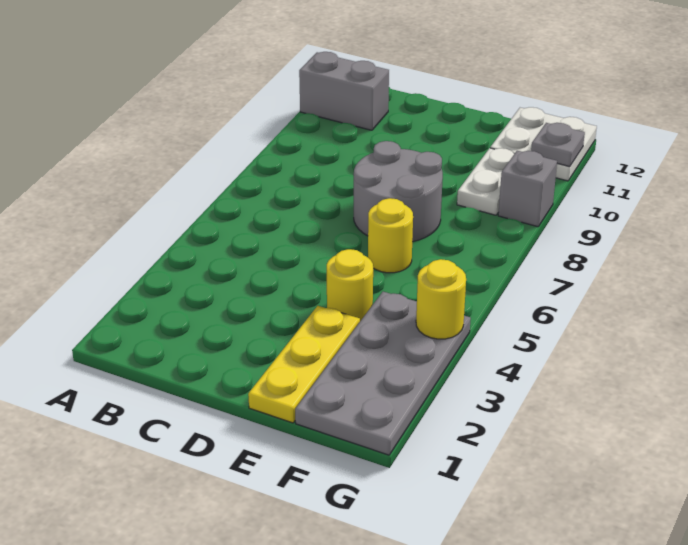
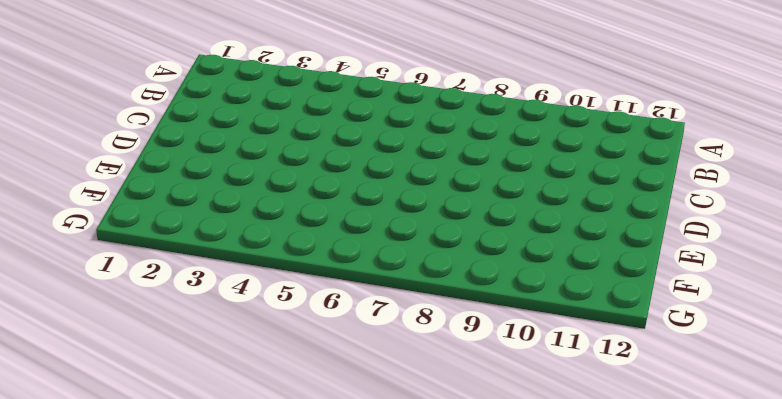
none -> grey brick A11:B11 level 1
none -> grey round brick D7:E8 level 1

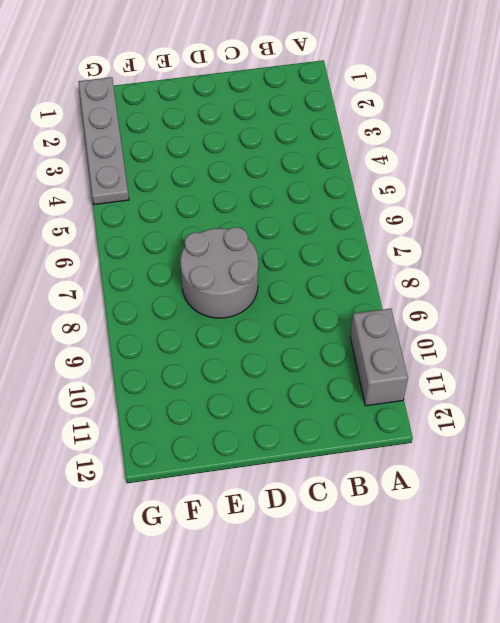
grey brick A10:A11 level 1 -> grey brick A11:B11 level 1
grey plate G1:G4 level 1 -> grey plate F1:G4 level 1
none -> yellow plate E1:E3 level 1
none -> yellow round brick E4 level 1

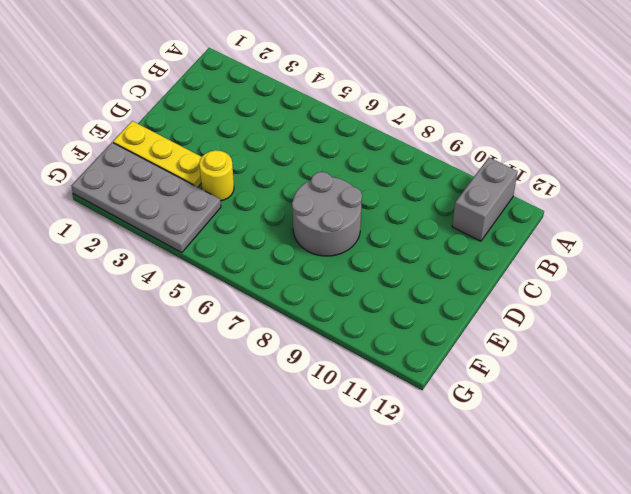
none -> yellow round brick E6 level 1
none -> white plate F9:F10 level 1

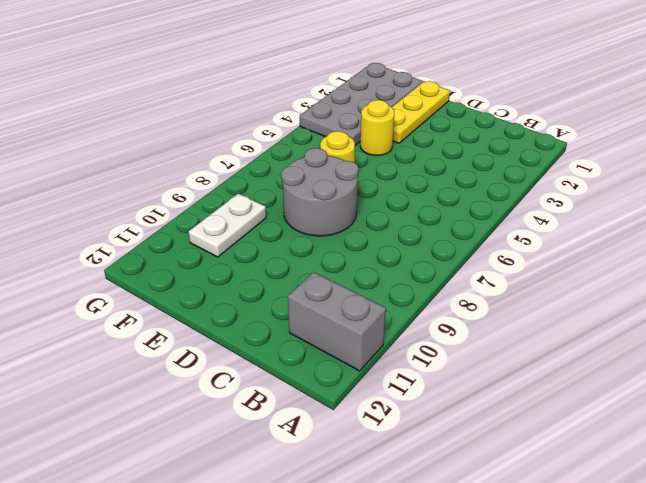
none -> white plate F11:G12 level 1
none -> grey brick G9 level 1

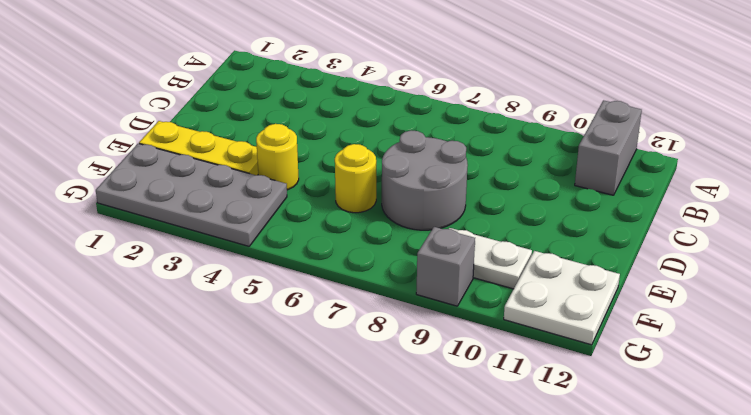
none -> yellow round brick G4 level 2
none -> grey plate G11 level 2

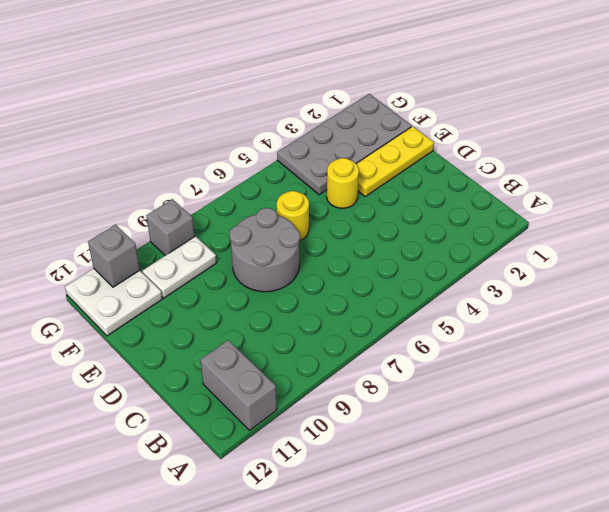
grey brick G11 level 2 -> grey plate G11 level 2
none -> yellow round brick G4 level 2

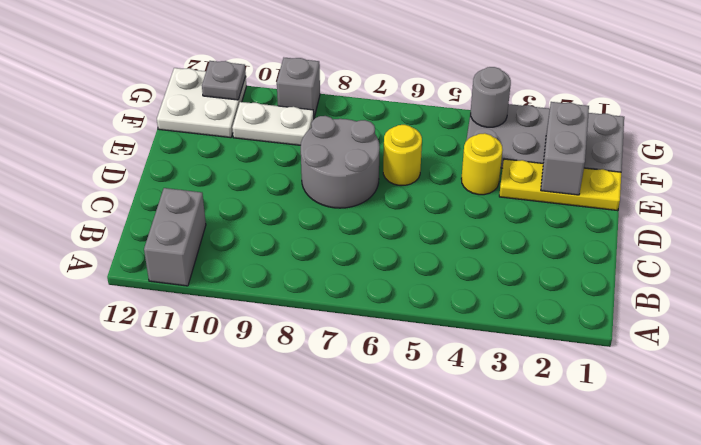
grey brick E2:F2 level 2 -> none
grey round brick G4 level 2 -> yellow round brick G4 level 2

